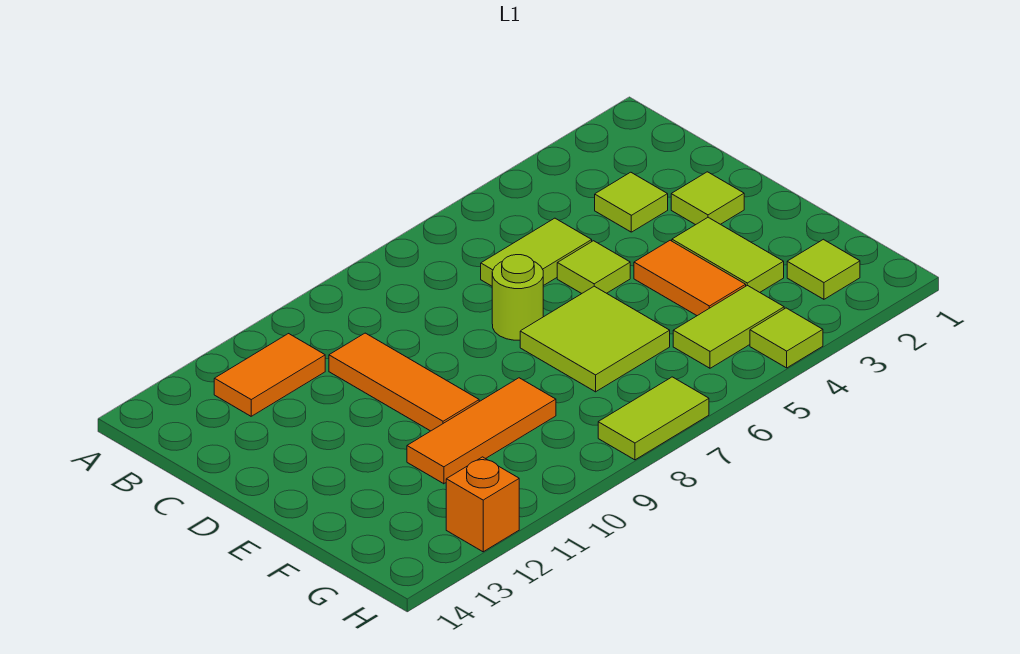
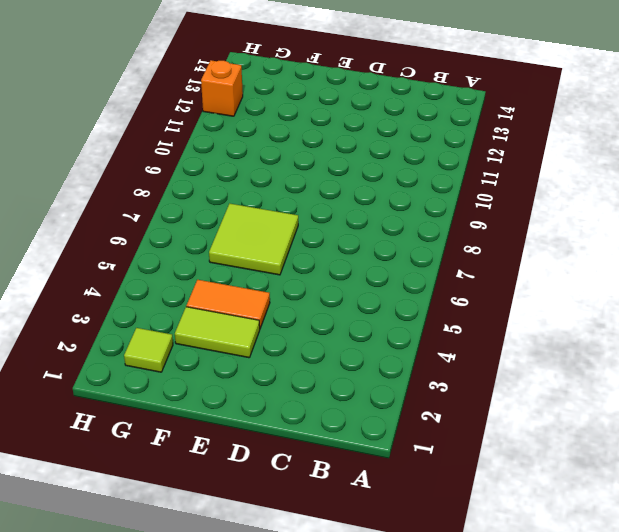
none -> orange tile B11:B12 level 1
none -> lime tile C3 level 1
none -> lime tile C5:C6 level 1

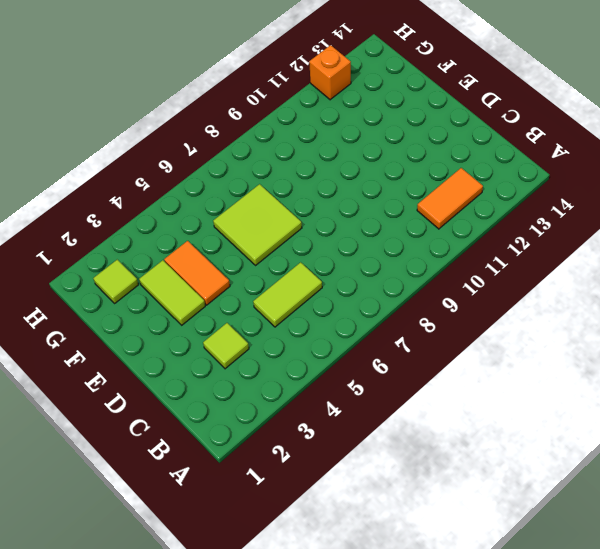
none -> orange tile C10:E10 level 1
none -> lime tile D2 level 1
none -> lime tile D5 level 1

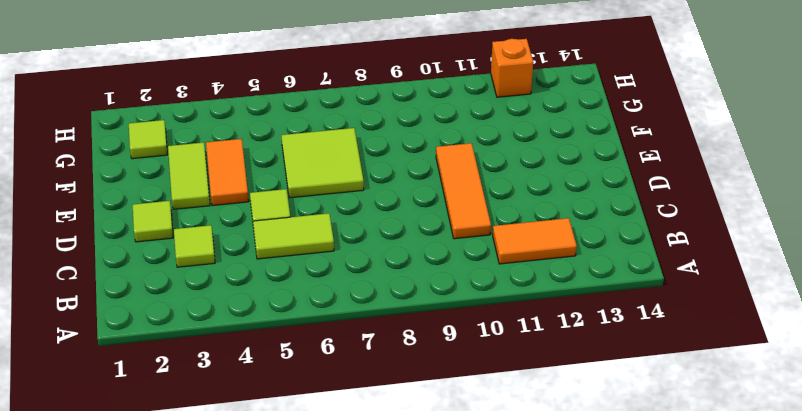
none -> lime round brick D7 level 1
none -> orange tile F9:F11 level 1
none -> lime tile G4:G5 level 1

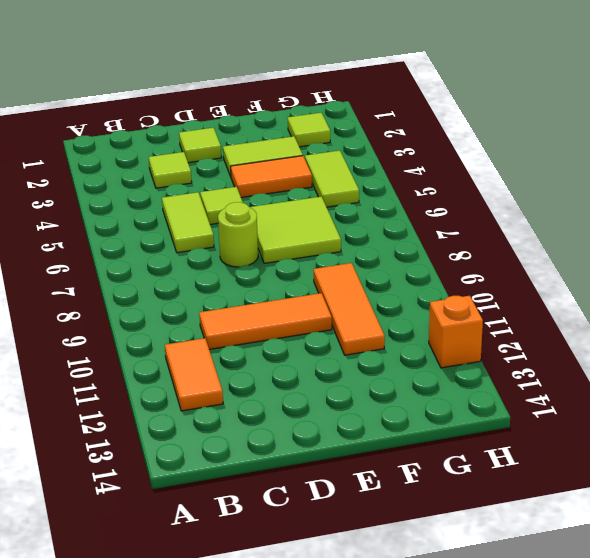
none -> lime tile H4 level 1
none -> lime tile H7:H8 level 1

